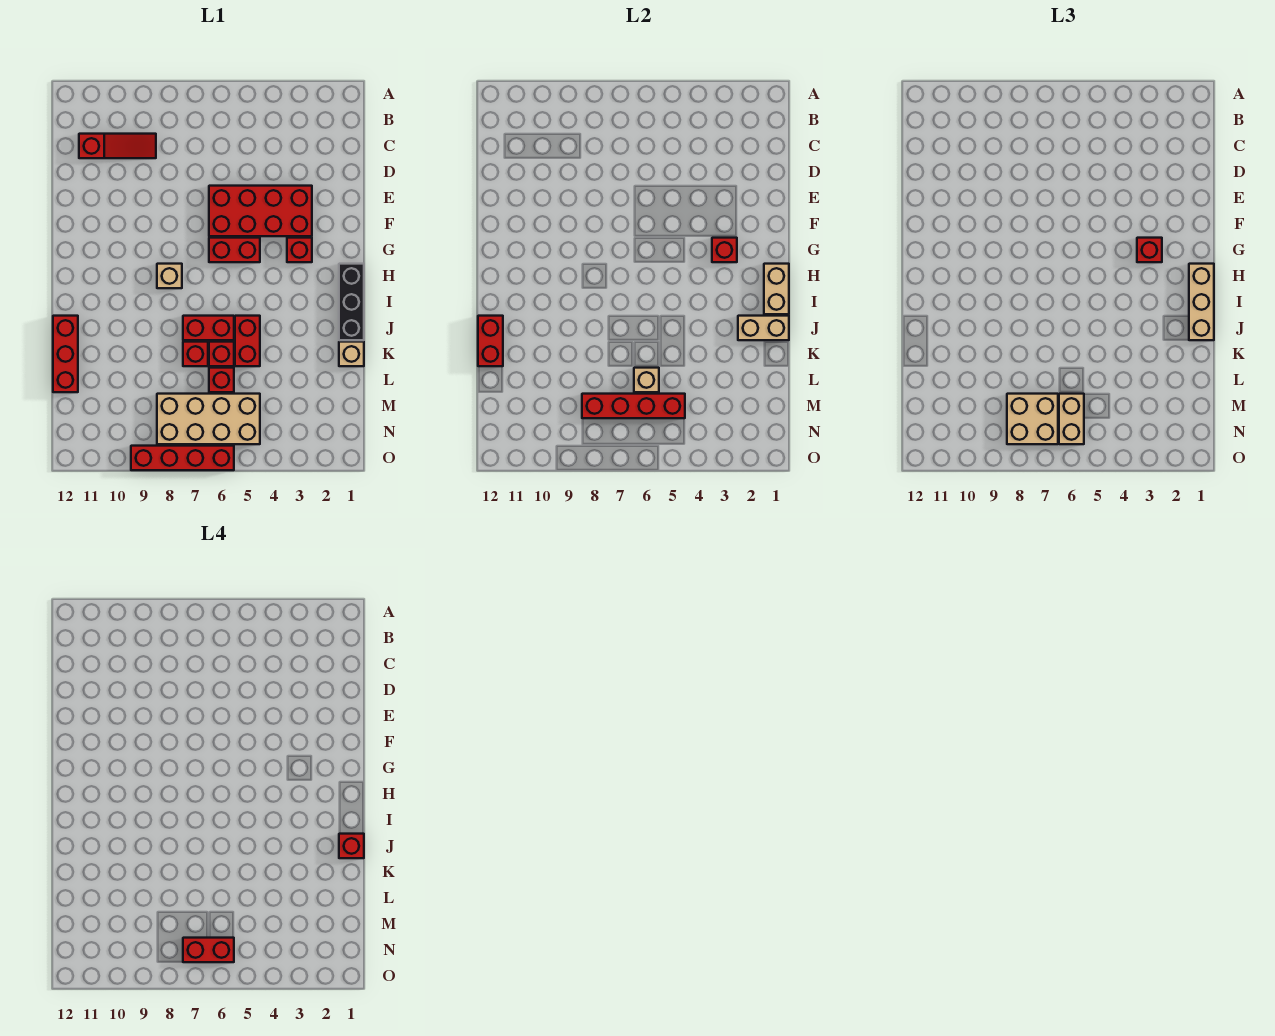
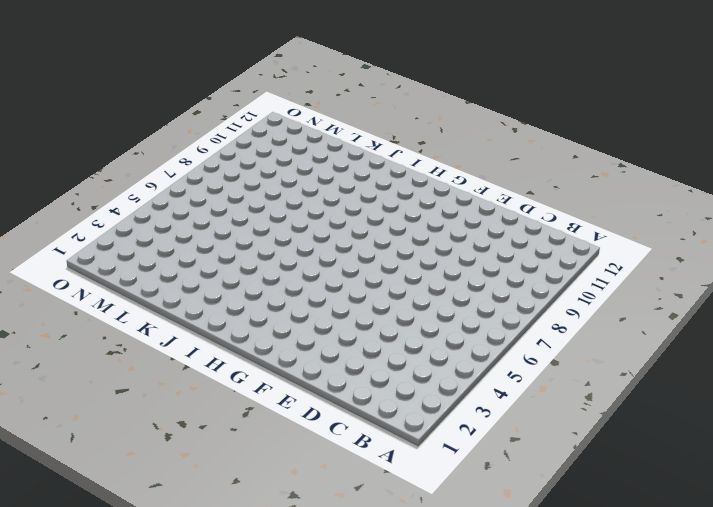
none -> red slope C9:C11 level 1 top 11
none -> red brick E3:F6 level 1
none -> red brick G3 level 1

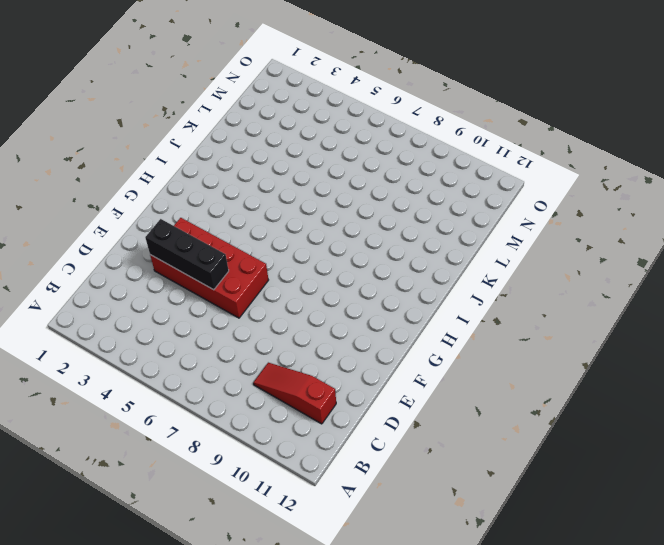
black brick E3:E5 level 2 -> black brick H1:J1 level 1
none -> red brick G3 level 1
none -> red brick G5:G6 level 1
none -> tan brick H8 level 1

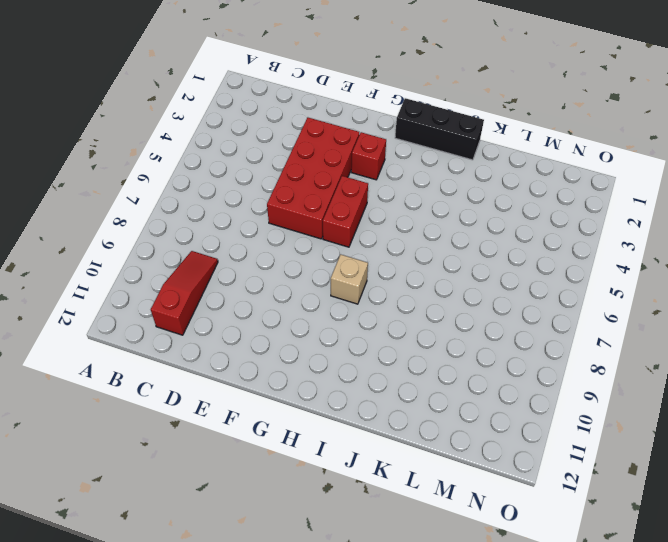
none -> red brick J5:K5 level 1
none -> red brick J6:J7 level 1
none -> red brick J12:L12 level 1

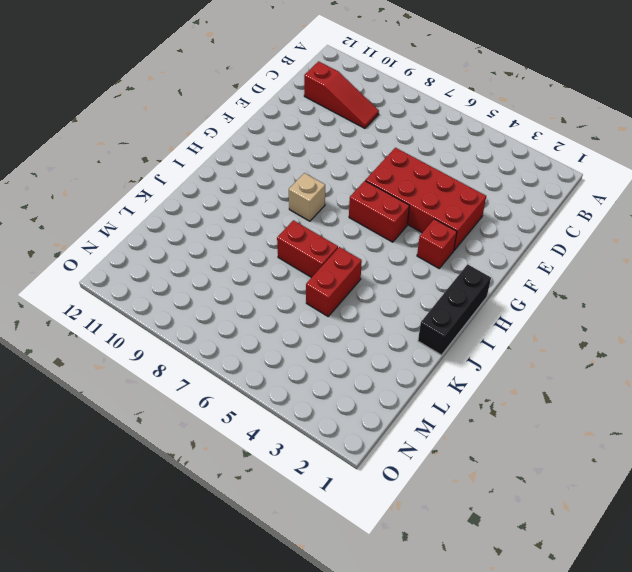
none -> red brick J12:L12 level 1
none -> tan brick K1 level 1
none -> red brick K6 level 1

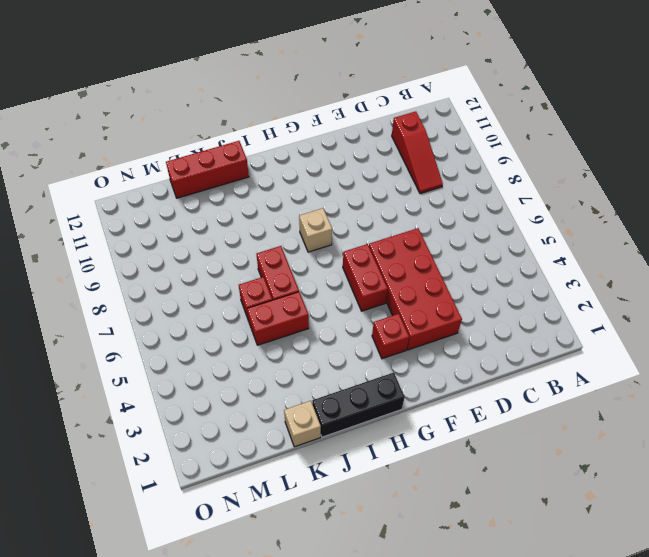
none -> red brick K7 level 1
none -> red brick L6 level 1
none -> tan brick M5:N8 level 1

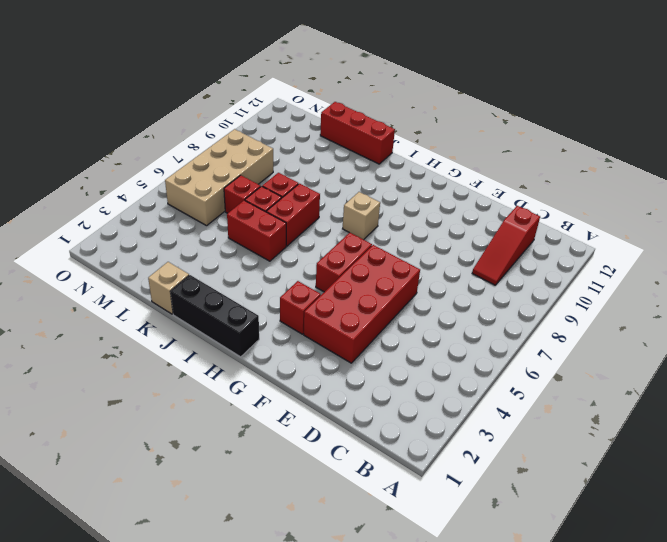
none -> red brick O6:O9 level 1
none -> red brick G3 level 2
none -> tan brick H1:I1 level 2

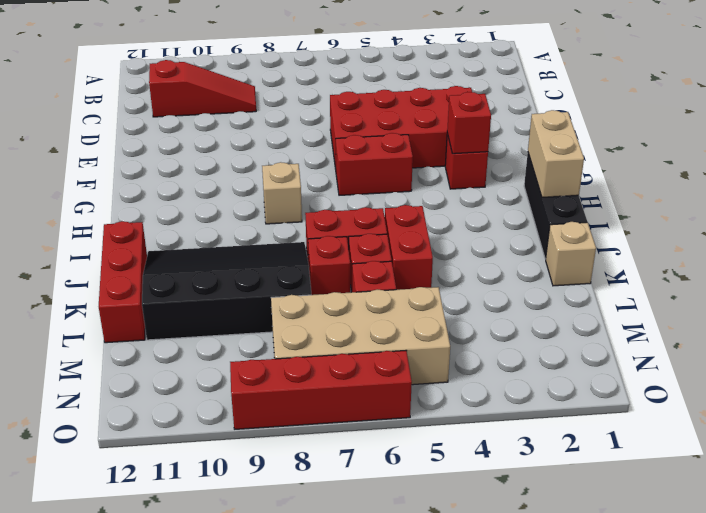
black slope J8:L11 level 1 top L -> none
none -> tan brick J1:J2 level 2
none -> red brick J12:K12 level 2
none -> tan brick L6 level 2

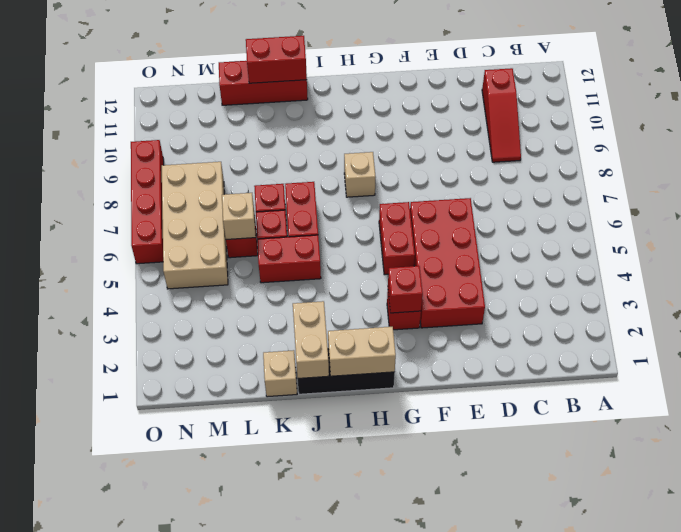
none -> red brick M5:M8 level 2
none -> red brick G3 level 3
none -> tan brick H1:J1 level 3

